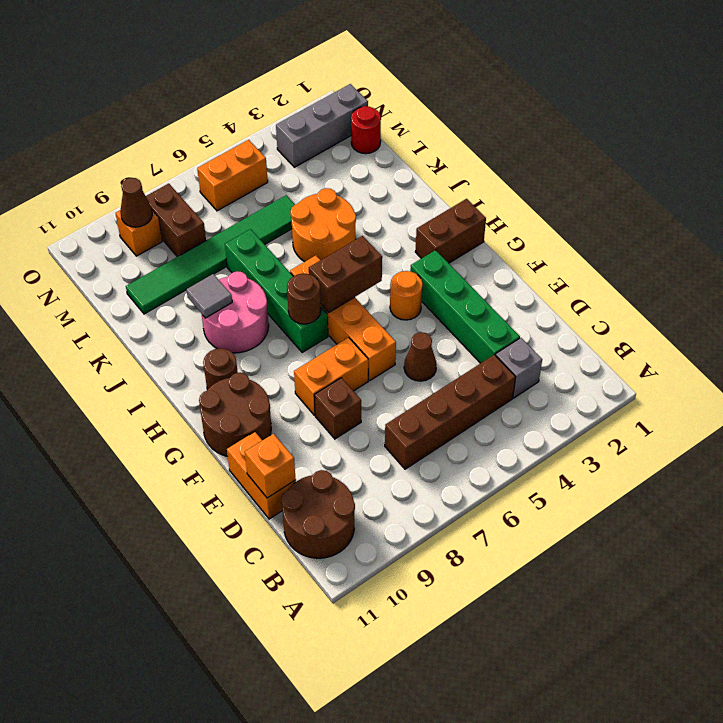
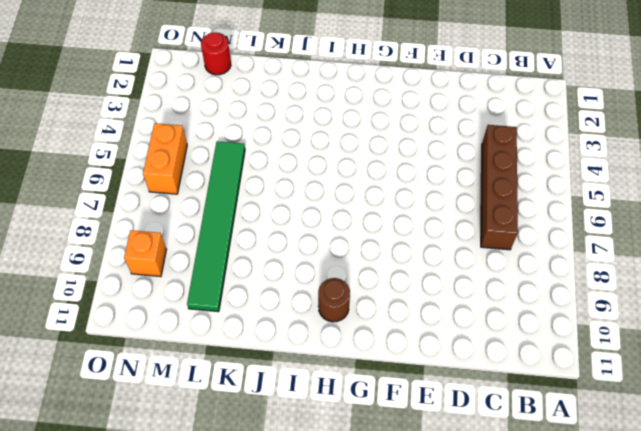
none -> brown round brick B10:C11 level 1
none -> grey brick C3 level 1
none -> green brick D3:G3 level 1

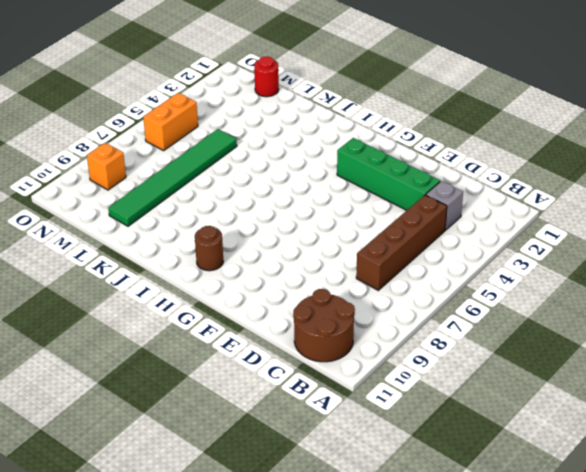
none -> orange brick D11:E11 level 1
none -> brown cone E5 level 1
none -> brown brick E8 level 1

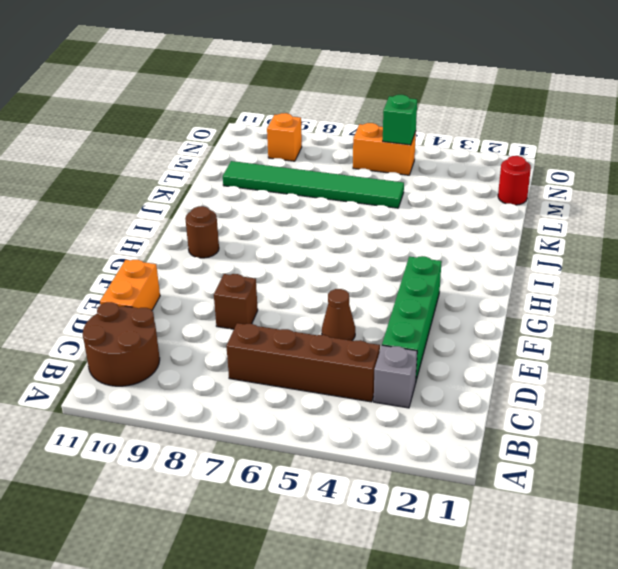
green brick N5 level 2 -> none
none -> orange brick F6:I6 level 1
none -> orange brick F7:F8 level 1
none -> brown round brick F10:G11 level 1

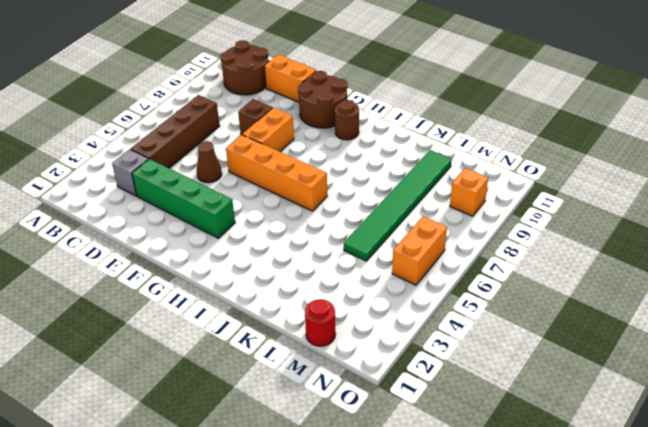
none -> orange round brick G4 level 1
none -> brown brick H1:H2 level 1
none -> green brick H7:K7 level 1

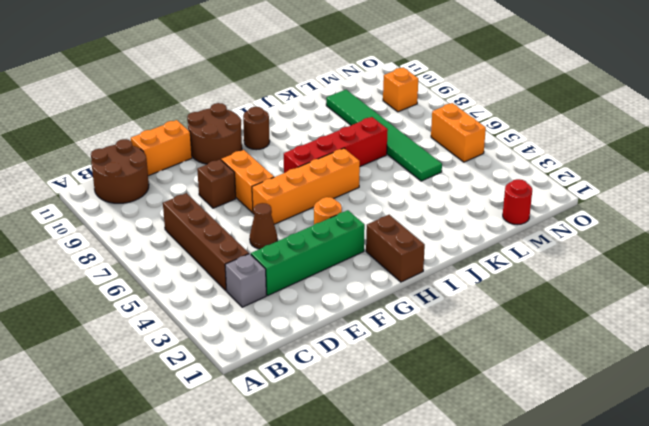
red brick H7:K7 level 1 -> green brick H7:K7 level 1
none -> pink round brick I8:J9 level 1
none -> orange round brick J4:K5 level 1
none -> brown brick M8:N8 level 1

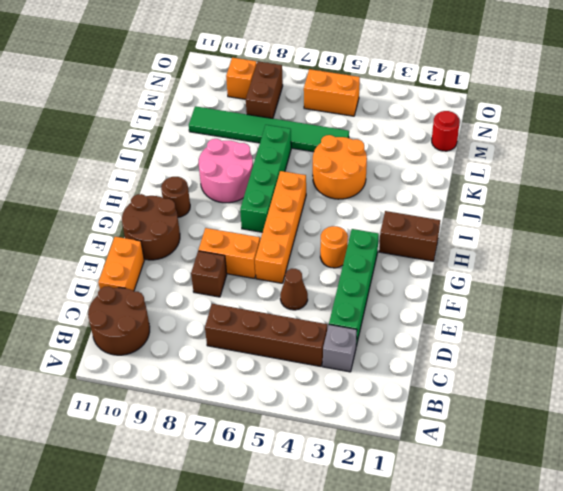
none -> grey brick N1:N3 level 1
none -> orange brick D11 level 2
none -> brown brick H5:H6 level 2

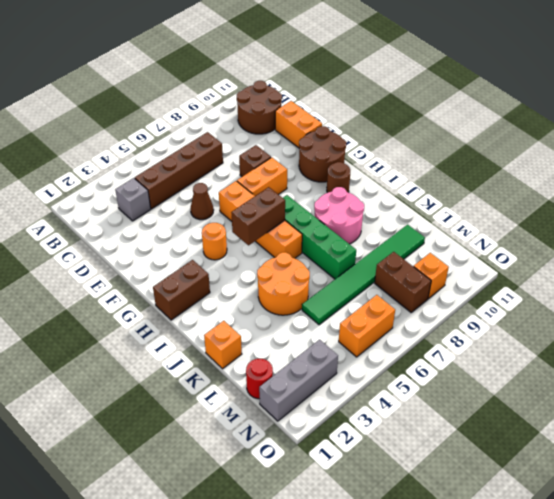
orange brick K1 level 1 -> orange brick D11 level 2
none -> green brick D3:G3 level 1
none -> brown round brick H7 level 2
none -> grey tile J9 level 2

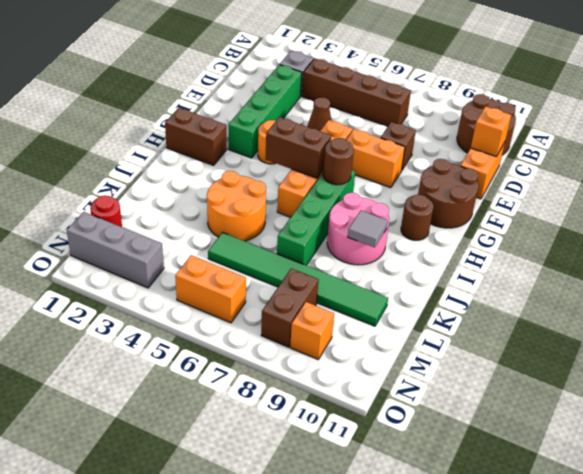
none -> brown cone N9 level 2

